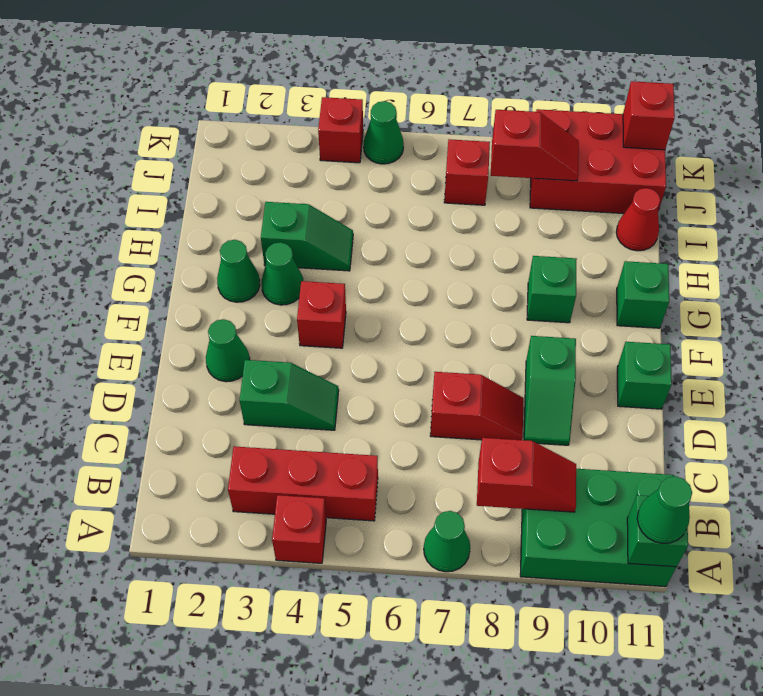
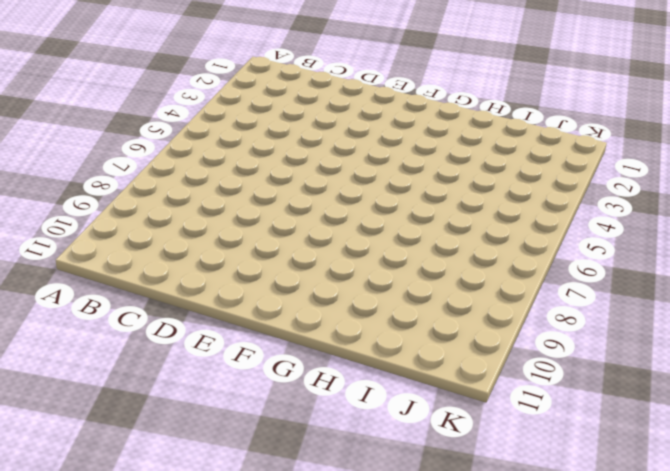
none -> red brick A4 level 1
none -> green cone A7 level 1
none -> green brick A9:B11 level 1

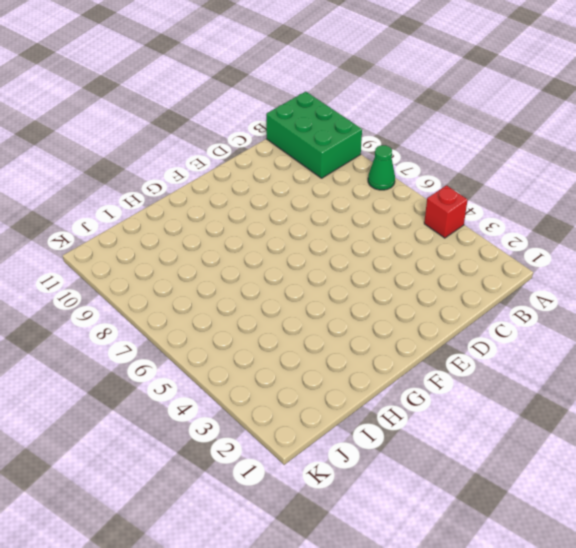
none -> red brick B3:B5 level 1
none -> green slope D3:D4 level 1 top 3
none -> red slope D7:D8 level 1 top 7

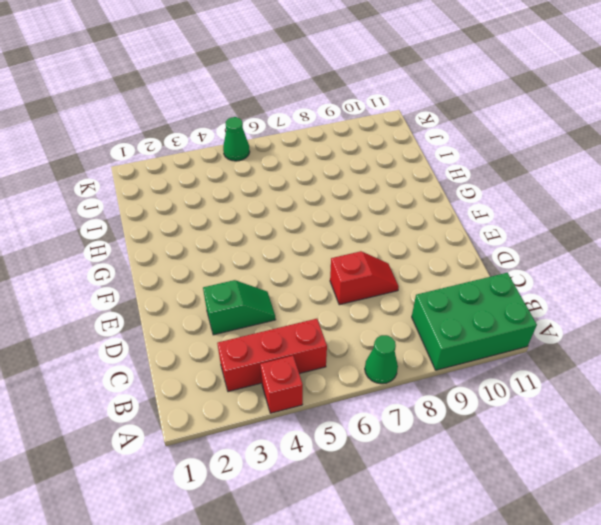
none -> green slope D9:E9 level 1 top E
none -> green cone E2 level 1
none -> green brick E11 level 1

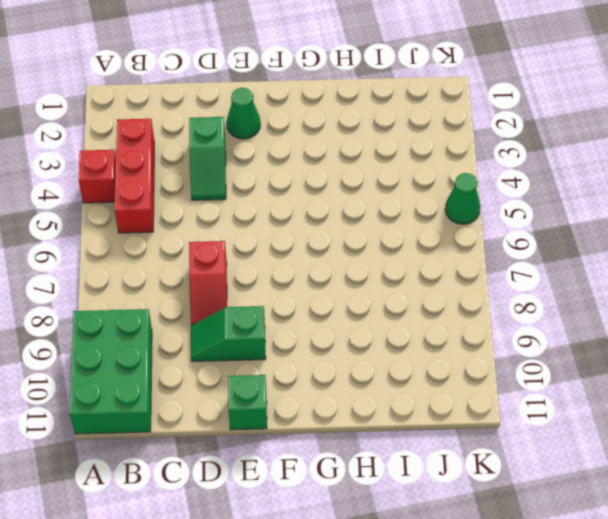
none -> green cone A7 level 1
none -> red brick F4 level 1
none -> green cone G2 level 1

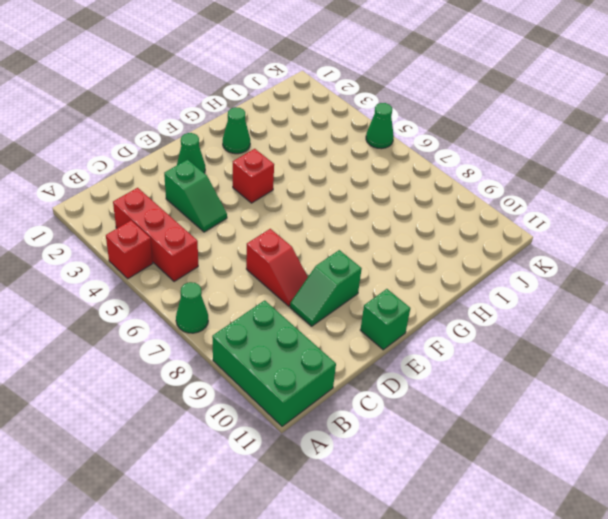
none -> green cone G3 level 1
none -> green brick G9 level 1
none -> green brick G11 level 1

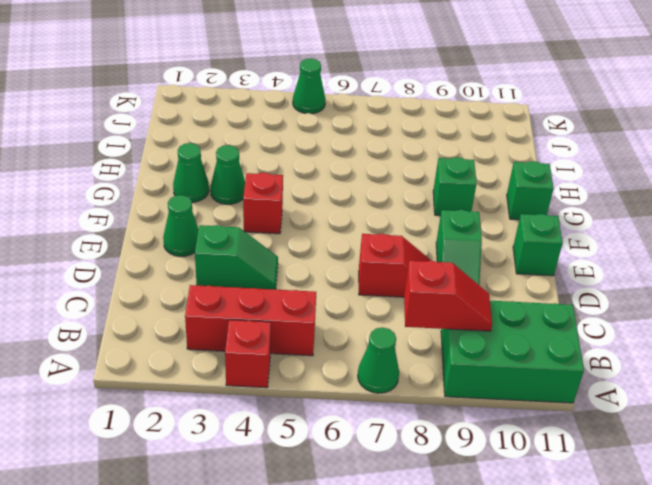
none -> green slope H3:H4 level 1 top 3
none -> red cone I11 level 1
none -> red brick J7 level 1

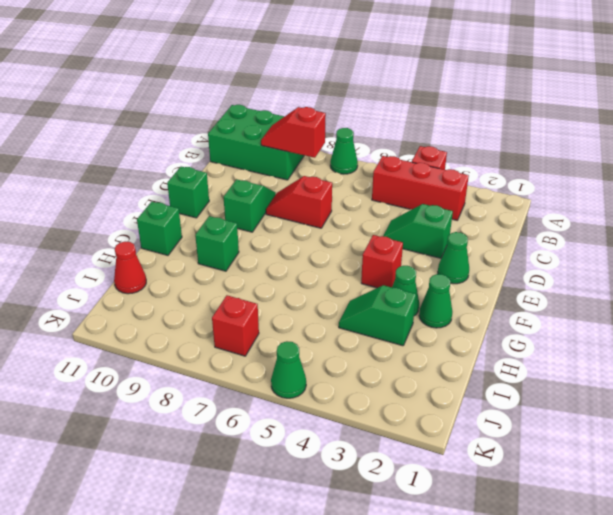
none -> red brick J9:K11 level 1
none -> red brick K4 level 1
none -> green brick A11 level 2

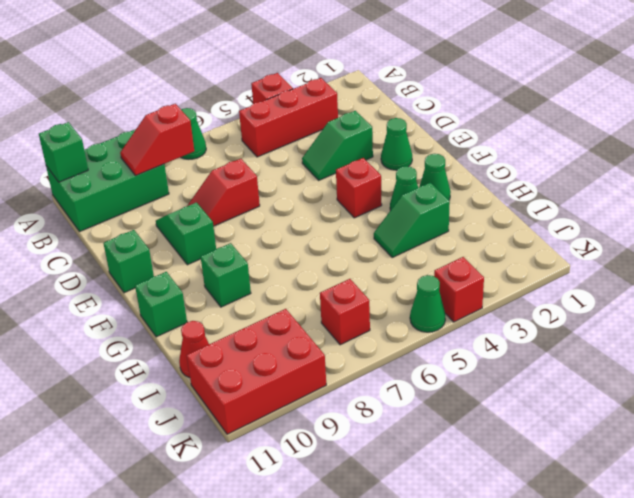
none -> red slope J8:J9 level 2 top 8
none -> red brick K11 level 2
none -> green cone A11 level 3

